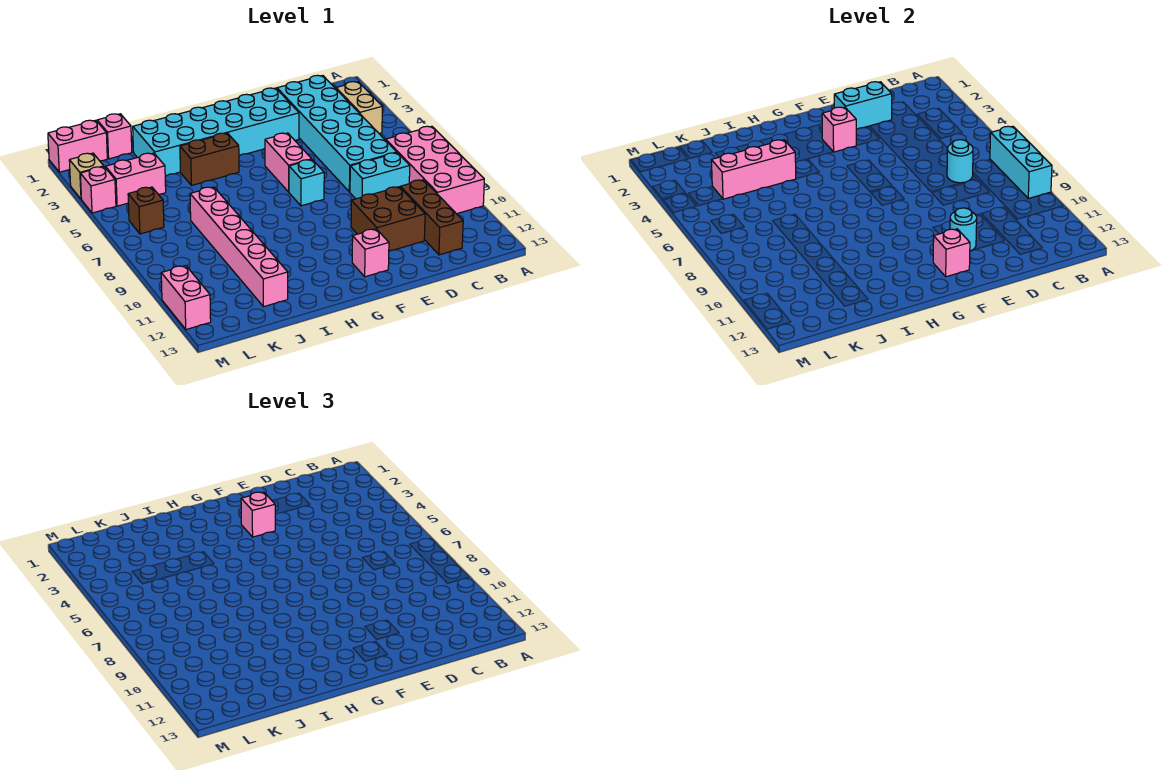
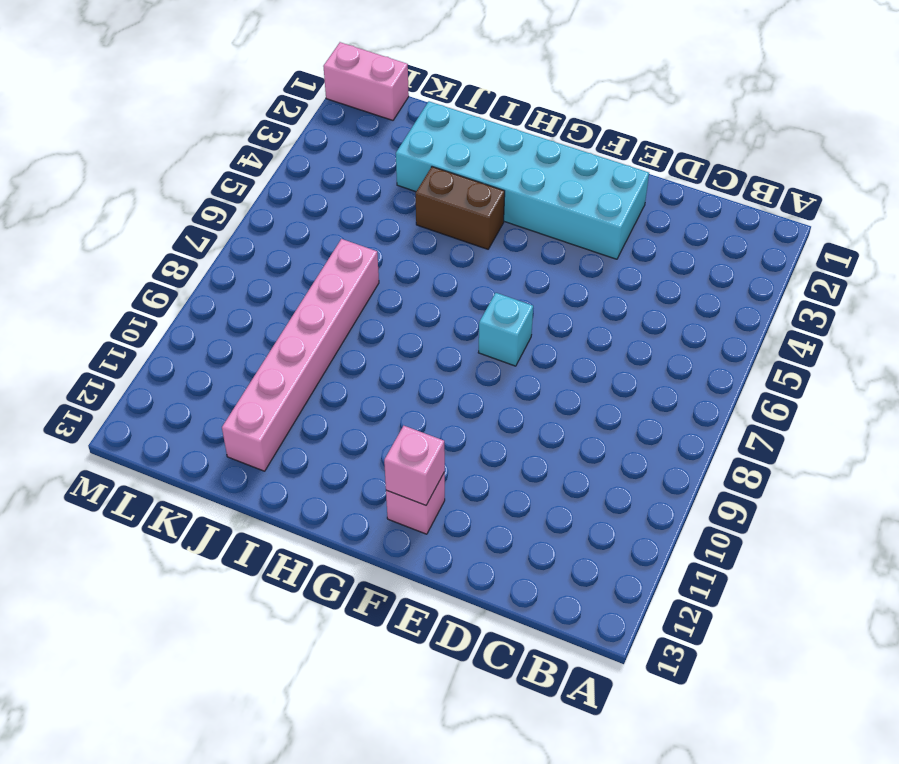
none -> pink brick A7:B10 level 1
none -> tan brick B3:B4 level 1
none -> cyan brick C2:D7 level 1

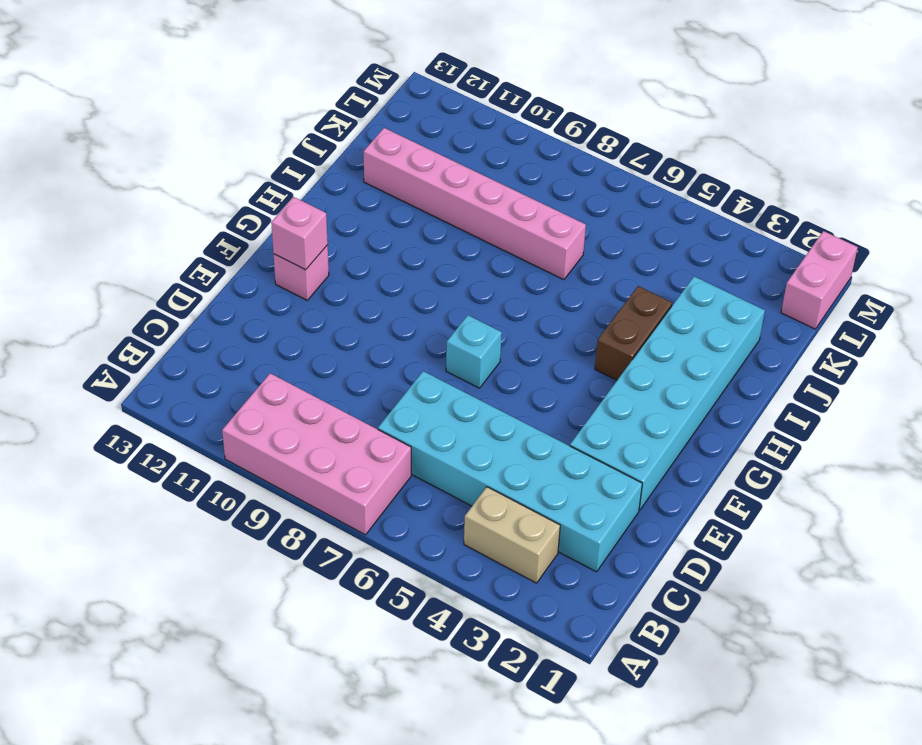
none -> cyan brick C8:D8 level 1
none -> brown brick C10:C12 level 1
none -> brown brick D10:E11 level 1

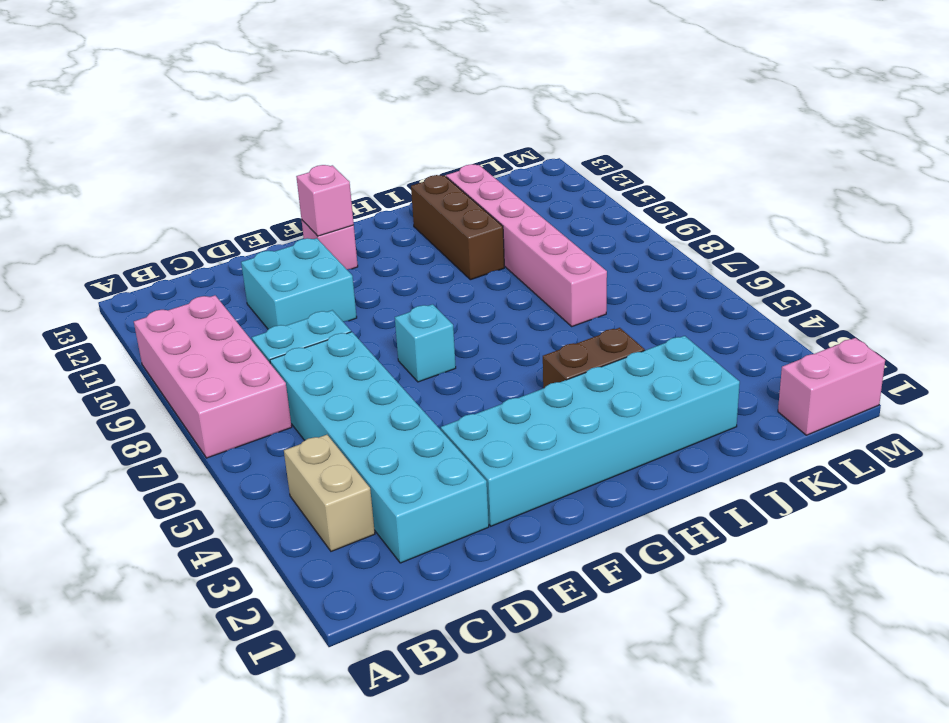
cyan brick D10:E11 level 1 -> brown brick D10:E11 level 1
brown brick I10:I12 level 1 -> brown brick C10:C12 level 1
none -> pink brick F5:F6 level 1
none -> pink brick K1 level 1
none -> pink brick K4:L4 level 1

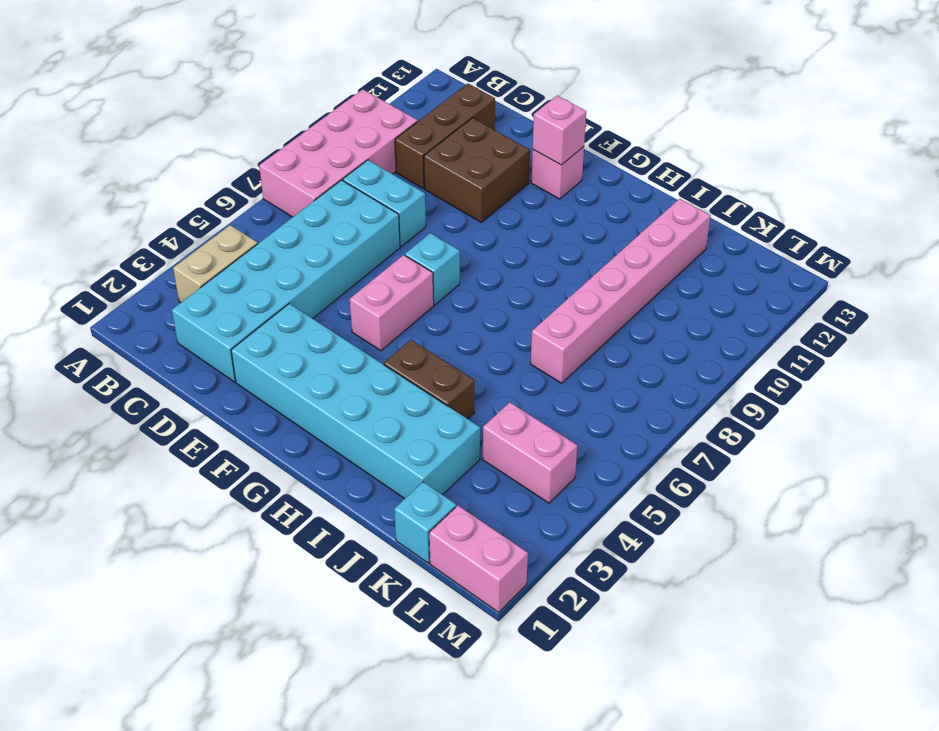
cyan brick K1 level 1 -> pink brick K1 level 1
none -> brown brick L6 level 1
none -> tan brick M3 level 1
none -> pink brick M4 level 1

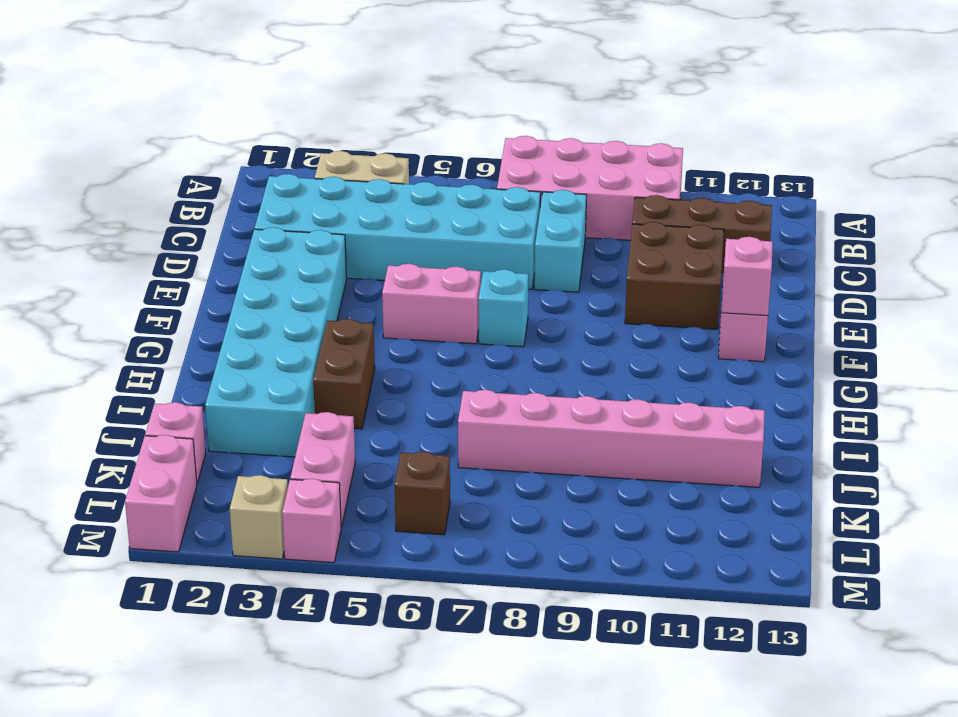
none -> pink brick M11:M12 level 1
none -> cyan brick A7:A9 level 2
none -> cyan round brick C7 level 2

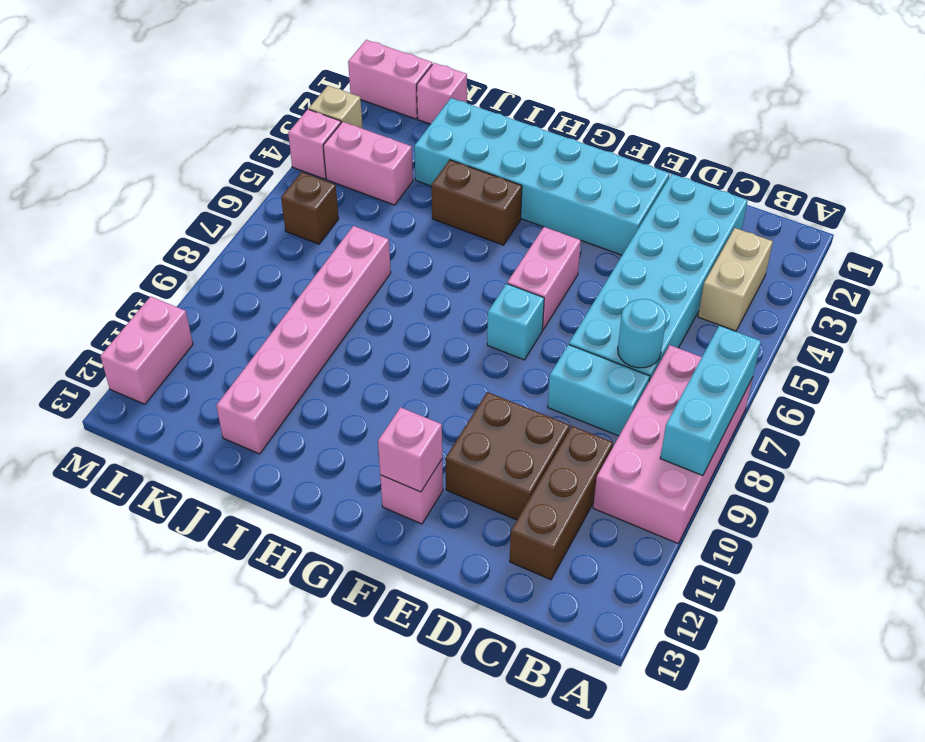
none -> cyan brick D2:E2 level 2
none -> cyan round brick E11 level 2
none -> pink brick F3 level 2

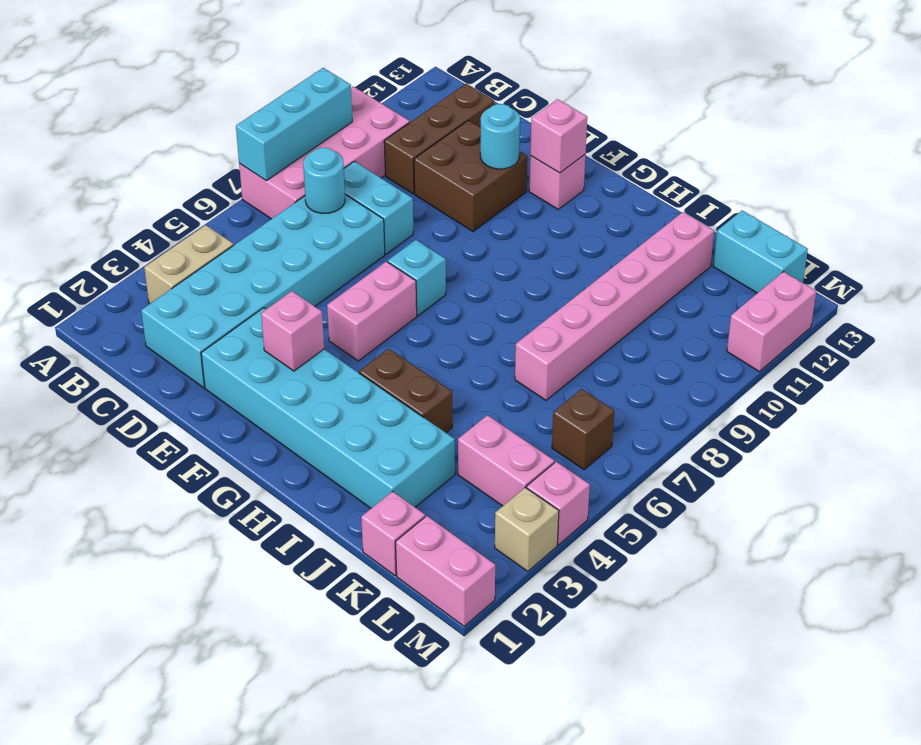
cyan brick K13:L13 level 1 -> cyan brick D2:E2 level 2
none -> pink brick I4:K4 level 2
none -> pink brick F3 level 3

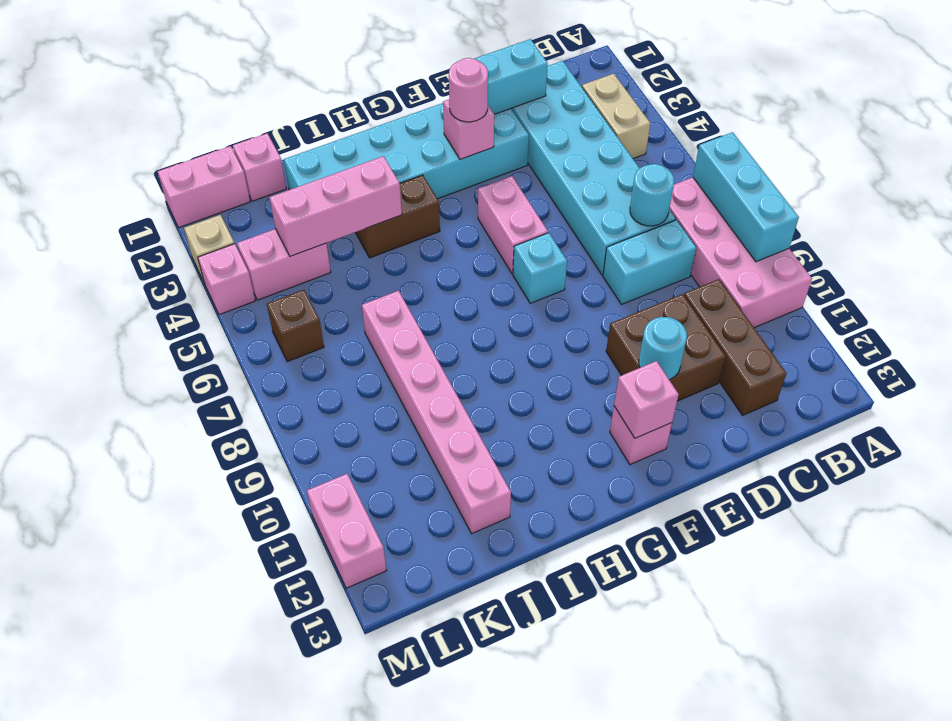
pink round brick F3 level 3 -> pink brick F3 level 3

